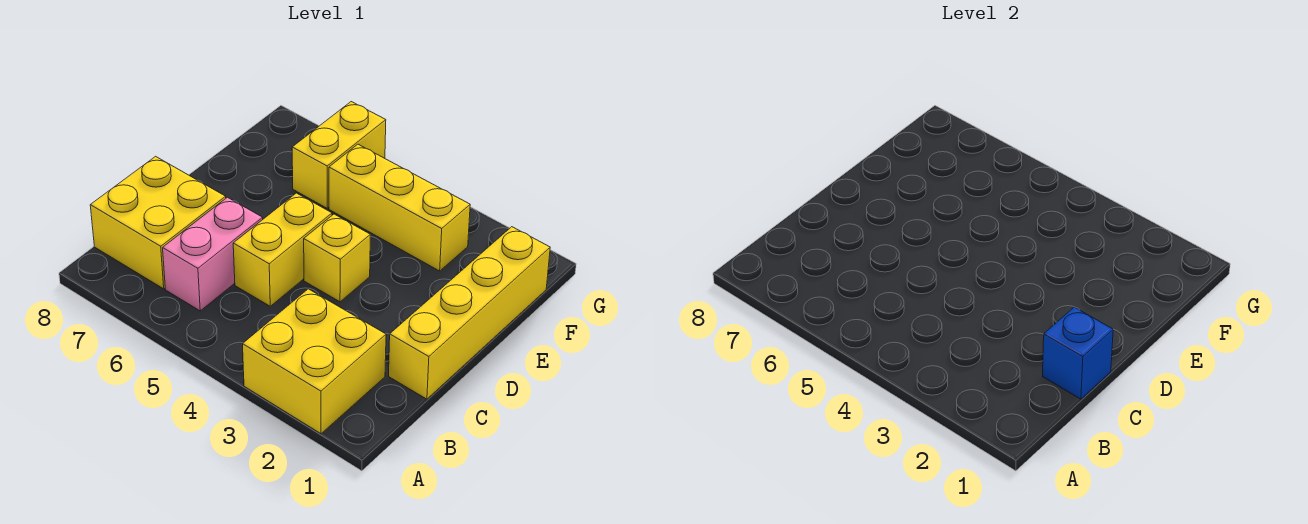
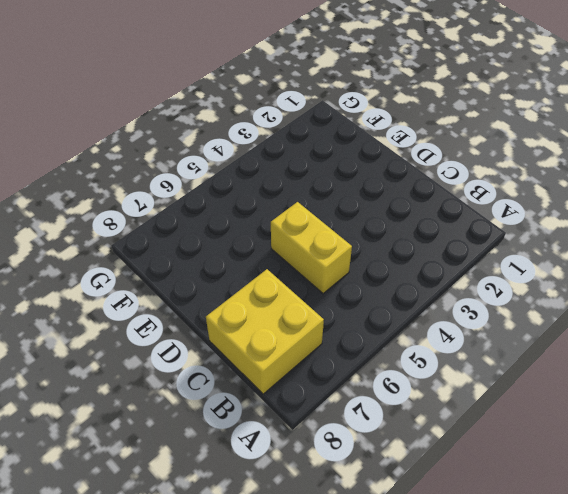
none -> yellow brick A2:B3 level 1
none -> pink brick B6:C6 level 1

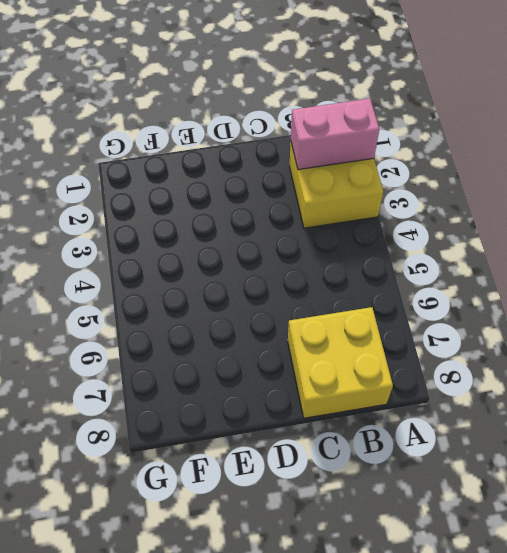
pink brick A2:B2 level 2 -> pink brick B6:C6 level 1
none -> yellow brick C1:F1 level 1
none -> yellow brick C5:D5 level 1

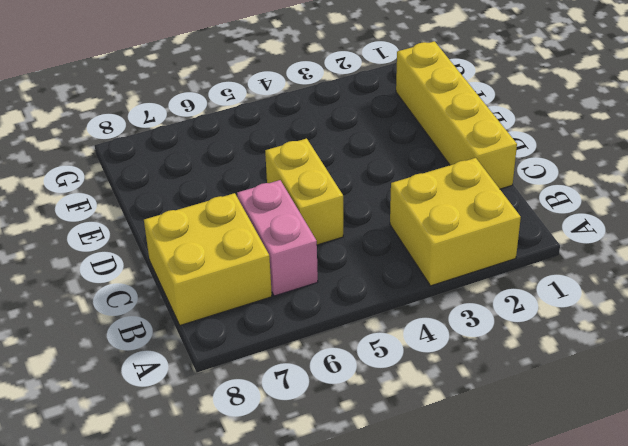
none -> yellow brick D4 level 1
none -> yellow brick F3:F5 level 1

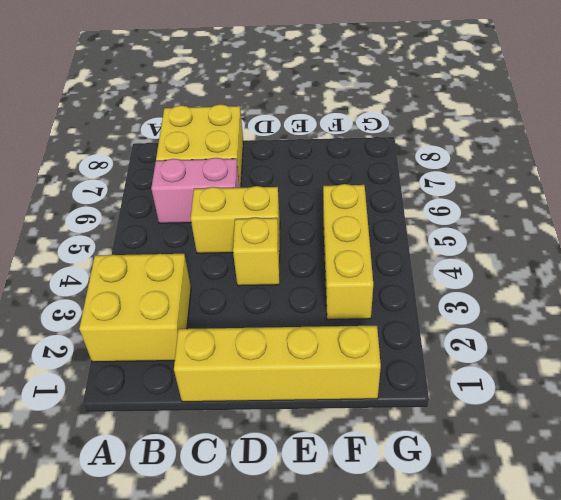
none -> yellow brick F6:G6 level 1
none -> blue brick C1 level 2

